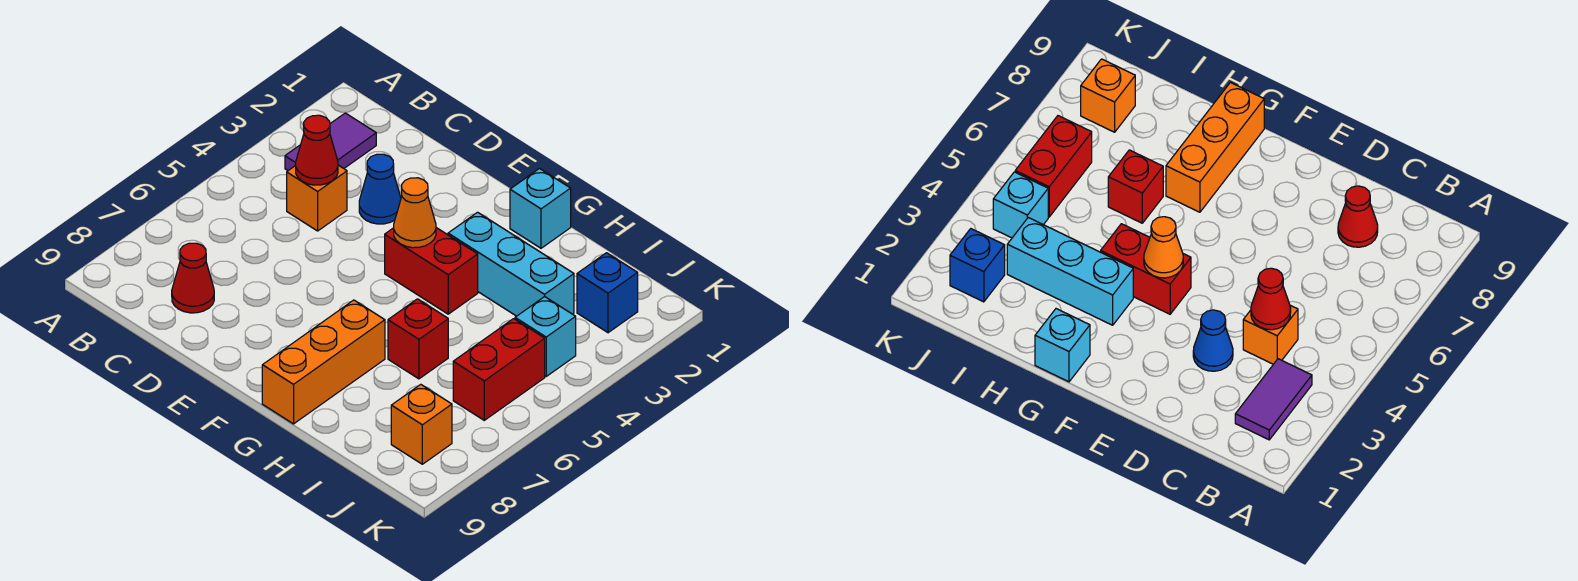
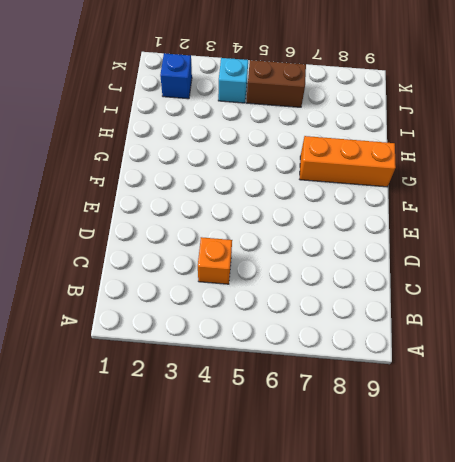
brown brick J5:J6 level 1 -> red brick J5:J6 level 1
none -> purple tile B2:B3 level 1
none -> red cone C8 level 1
none -> blue cone D3 level 1

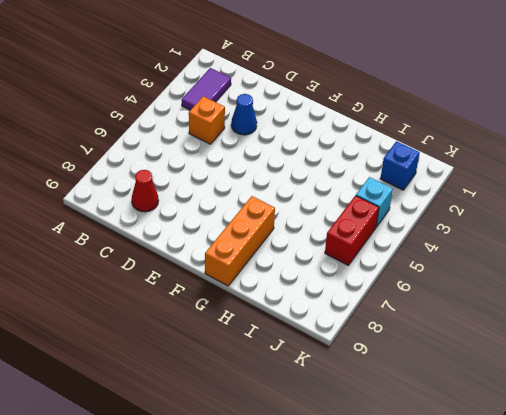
none -> red brick F4:G4 level 1
none -> cyan brick G1 level 1
none -> cyan brick G3:I3 level 1

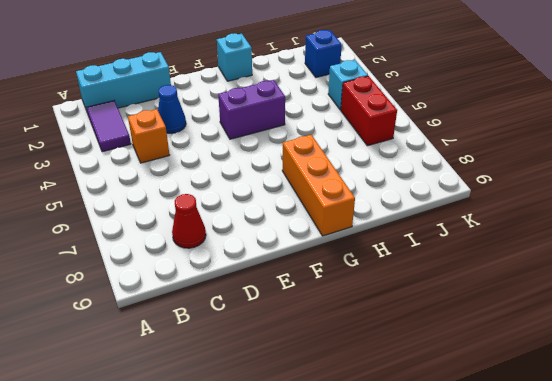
cyan brick B1:D1 level 1 -> cyan brick G3:I3 level 1
purple brick F4:G4 level 1 -> red brick F4:G4 level 1
none -> red brick H6 level 1
none -> orange brick J8 level 1
none -> red cone C4 level 2

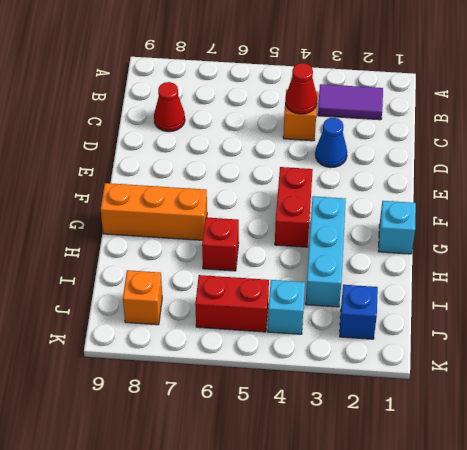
none -> orange cone F4 level 2

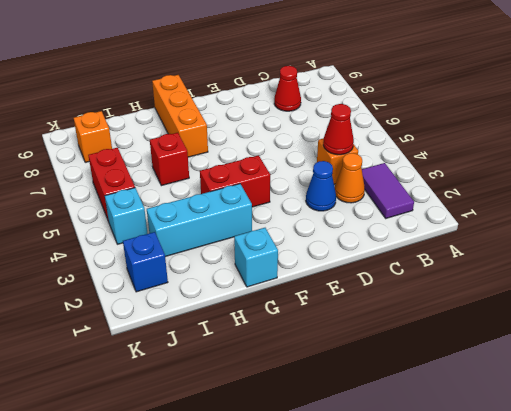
orange cone C3 level 1 -> orange cone F4 level 2

